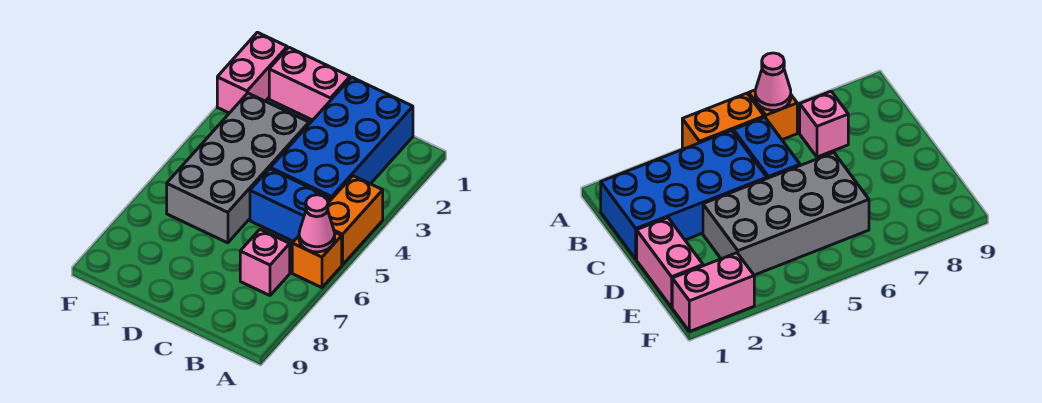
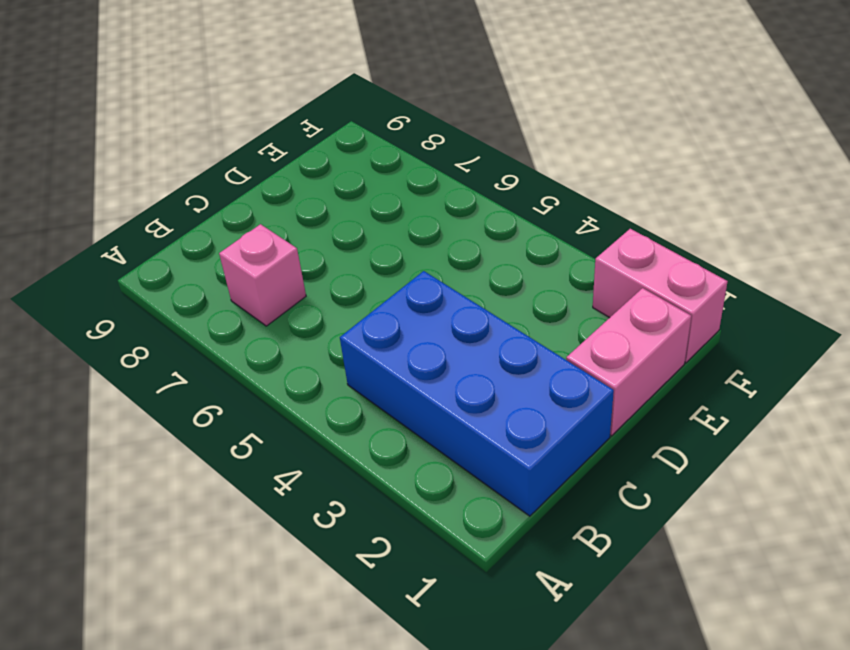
none -> orange brick A4:A5 level 1
none -> orange brick A6 level 1

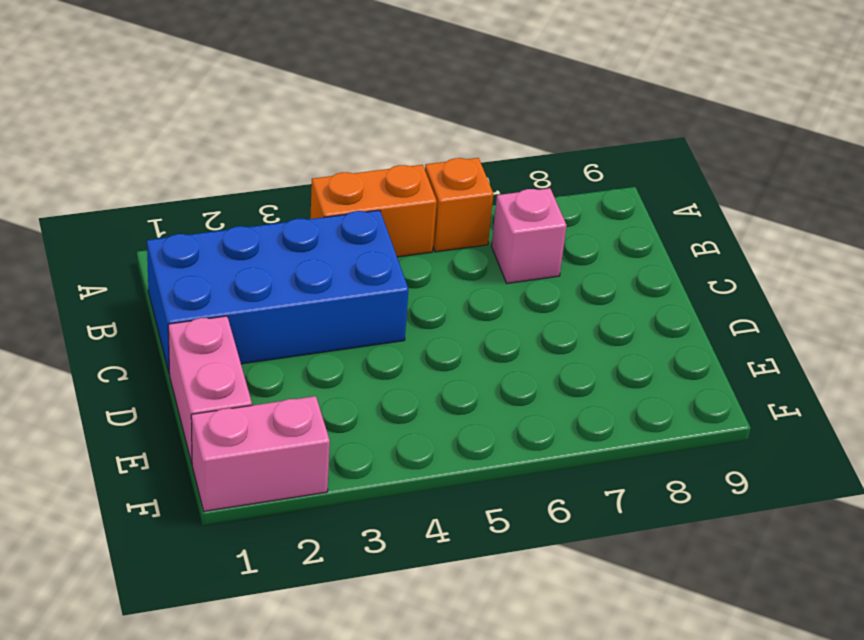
none -> blue brick B5:C5 level 1
none -> grey brick D3:E6 level 1

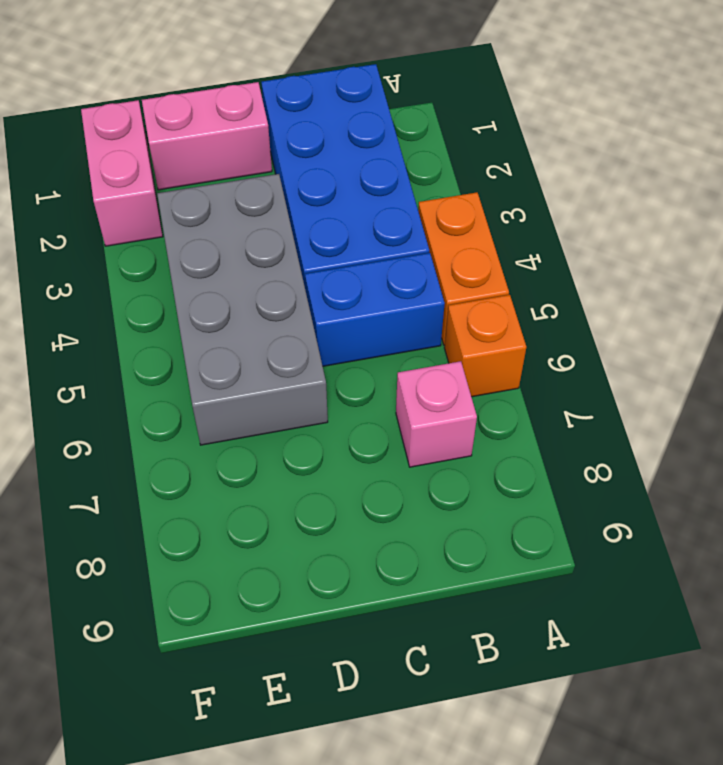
none -> pink cone A6 level 2

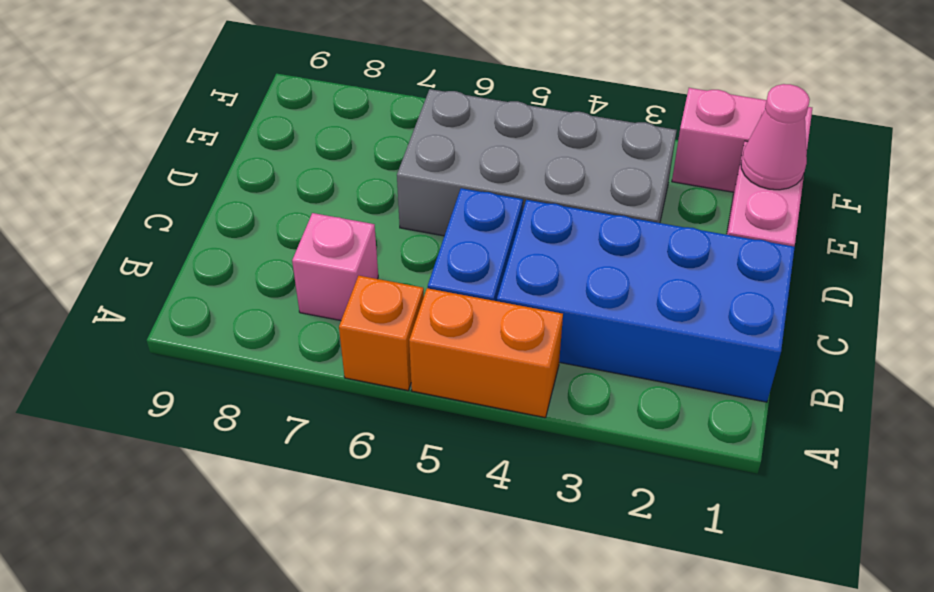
pink cone E1 level 2 -> pink cone A6 level 2

